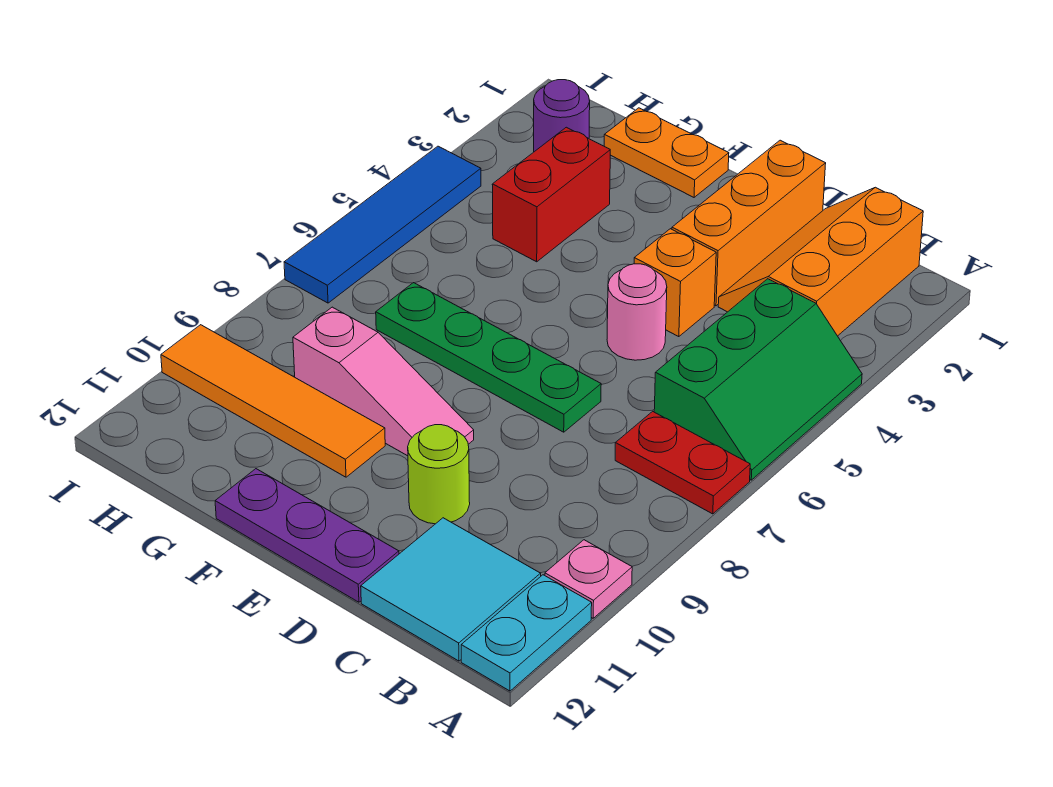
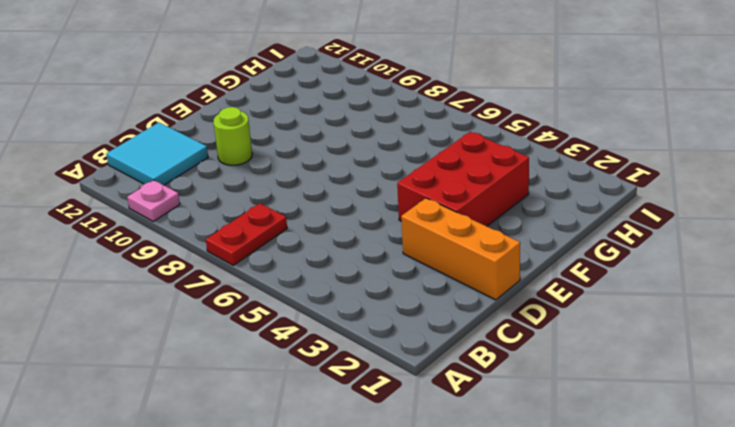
red brick E3:G4 level 1 -> red brick G3:G4 level 1
none -> green slope A4:B6 level 1 top B
none -> cyan plate A11:A12 level 1
none -> orange slope B1:C3 level 1 top B

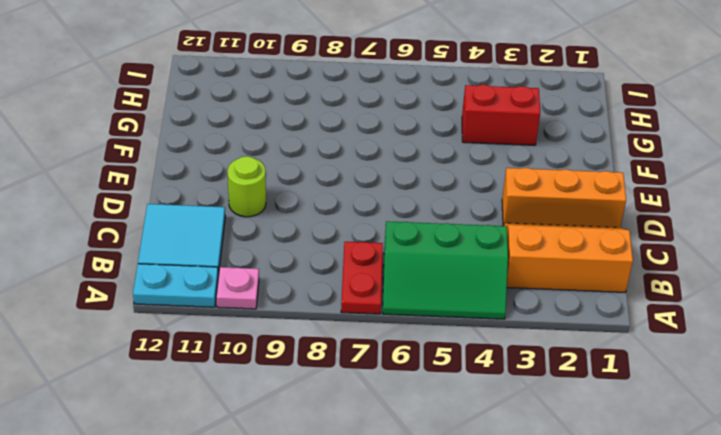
none -> orange brick D4 level 1
none -> pink round brick D5 level 1
none -> green plate D7:G7 level 1

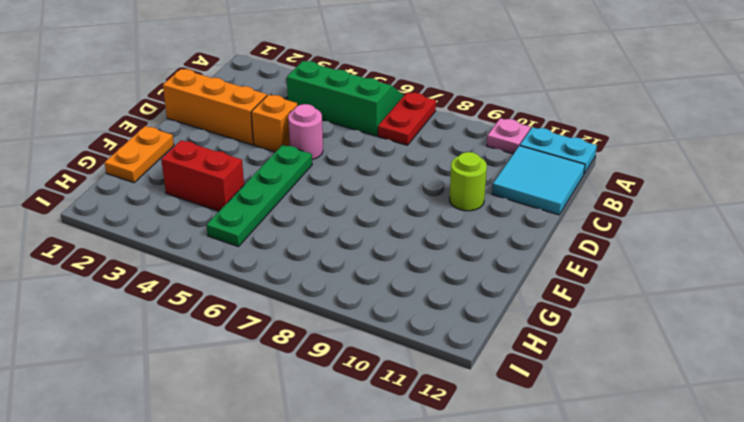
green plate E5:H5 level 1 -> green plate D7:G7 level 1
none -> orange slope B1:C3 level 1 top B
none -> purple plate D12:F12 level 1
none -> pink slope E9:G9 level 1 top G

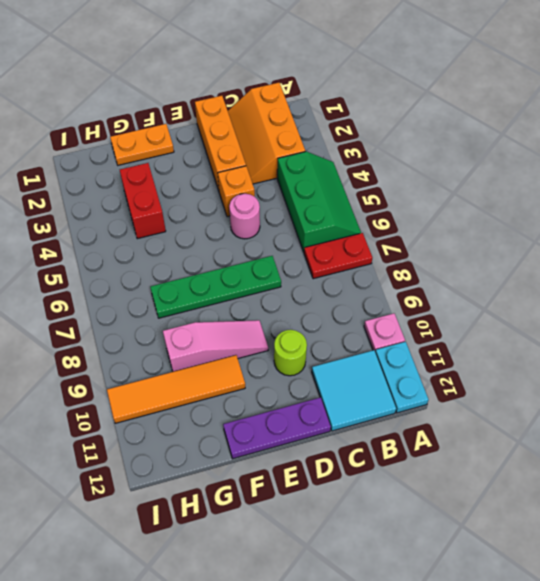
none -> purple round brick H2 level 1
none -> blue tile I4:I7 level 1

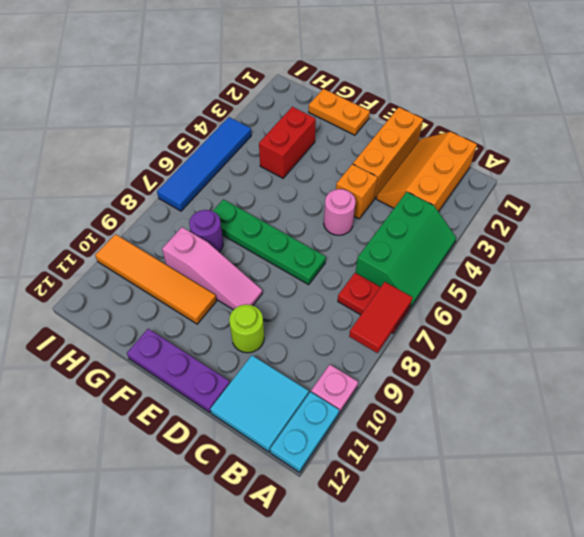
red tile A7:A8 level 2 -> none
purple round brick G8 level 1 -> purple round brick H2 level 1

